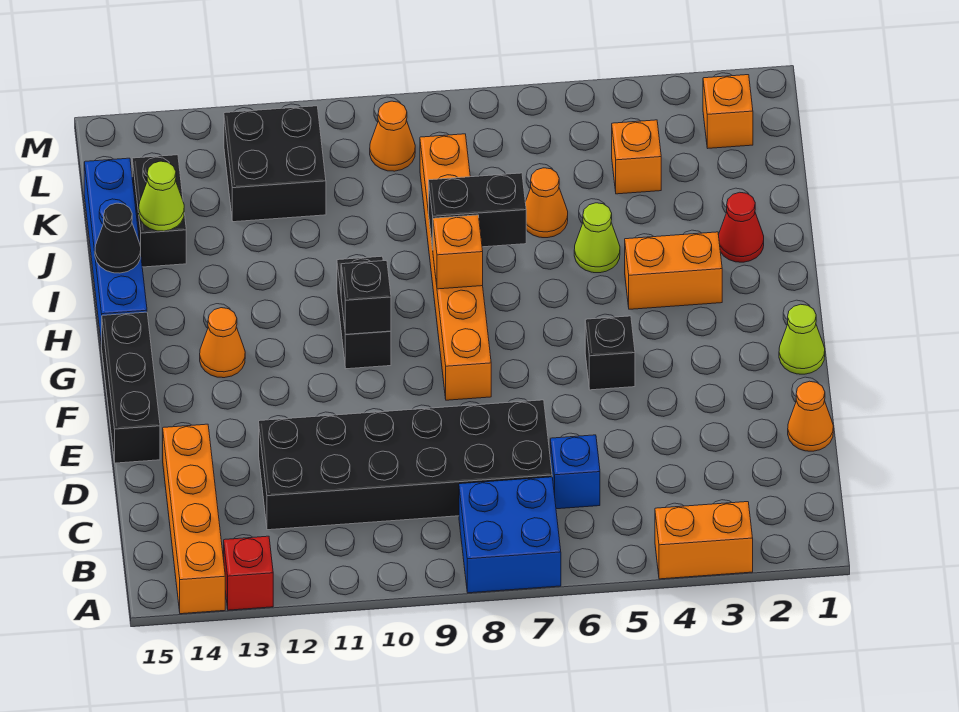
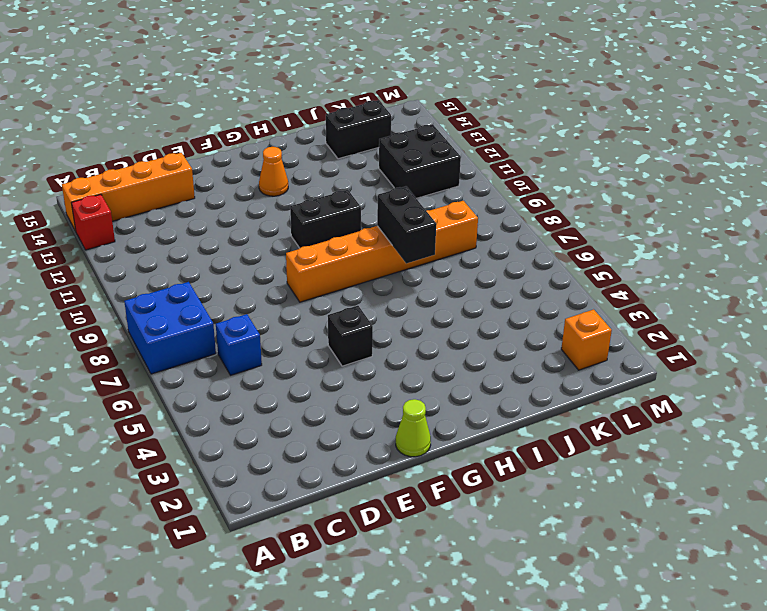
none -> orange brick A3:A4 level 1
none -> black brick C7:D12 level 1
none -> orange cone D1 level 1

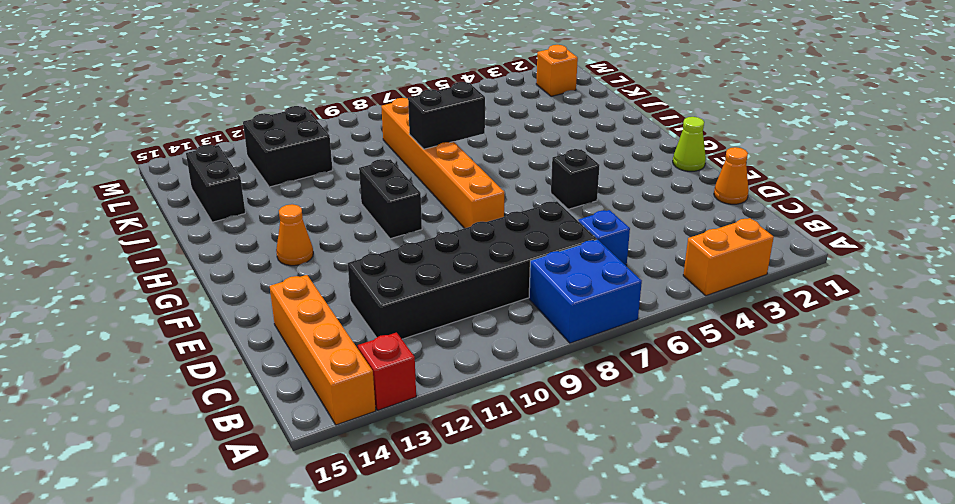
none -> black brick E15:G15 level 1
none -> orange brick H3:H4 level 1
none -> blue brick H15:K15 level 1

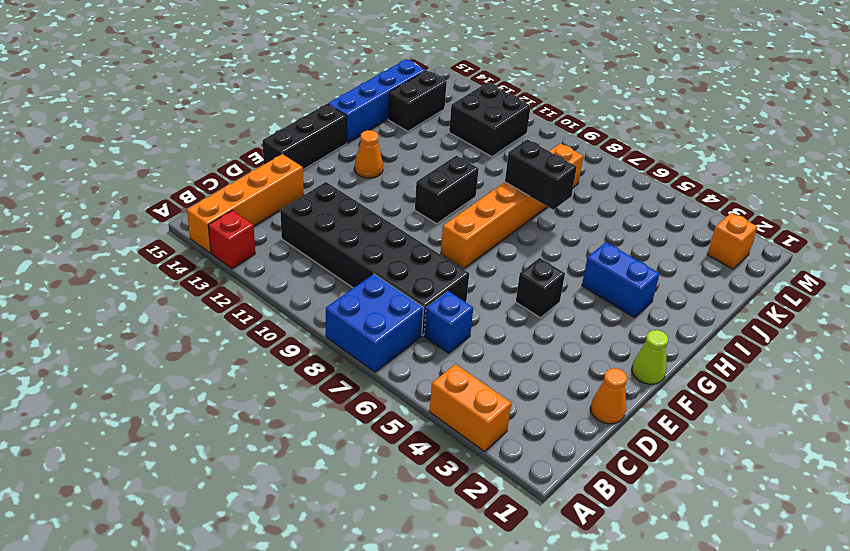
blue brick H3:H4 level 1 -> orange brick H3:H4 level 1
none -> red cone I2 level 1
none -> lime cone I5 level 1
none -> orange cone J6 level 1

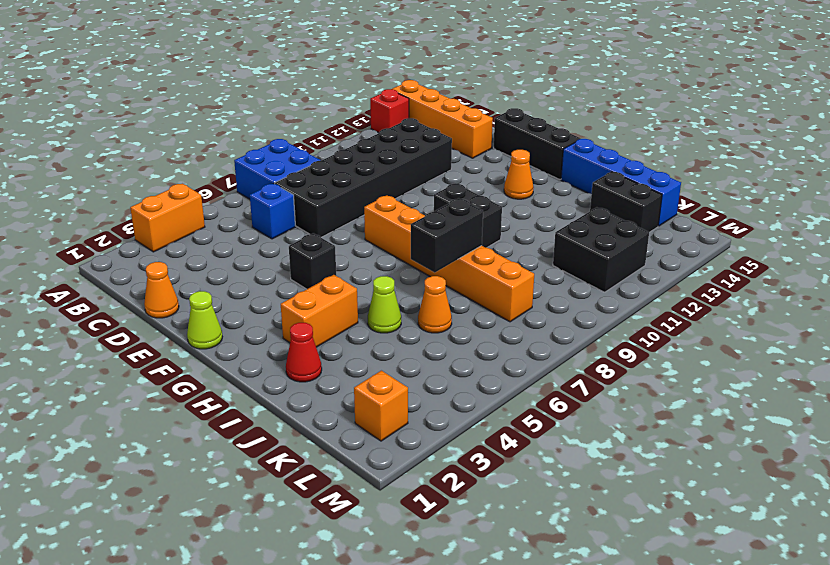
none -> orange brick K4 level 1
none -> orange cone L9 level 1
none -> black brick G10 level 2

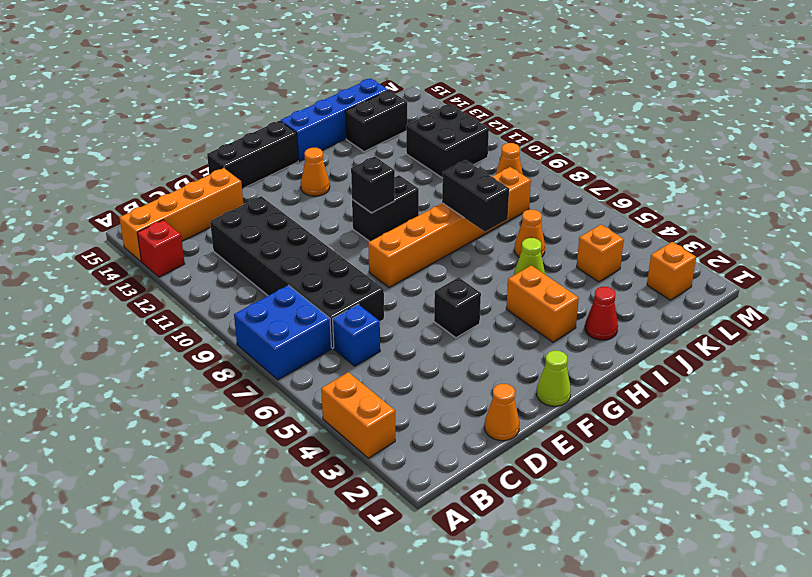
none -> orange brick H8 level 2
none -> black cone I15 level 2
none -> lime cone J14 level 2

